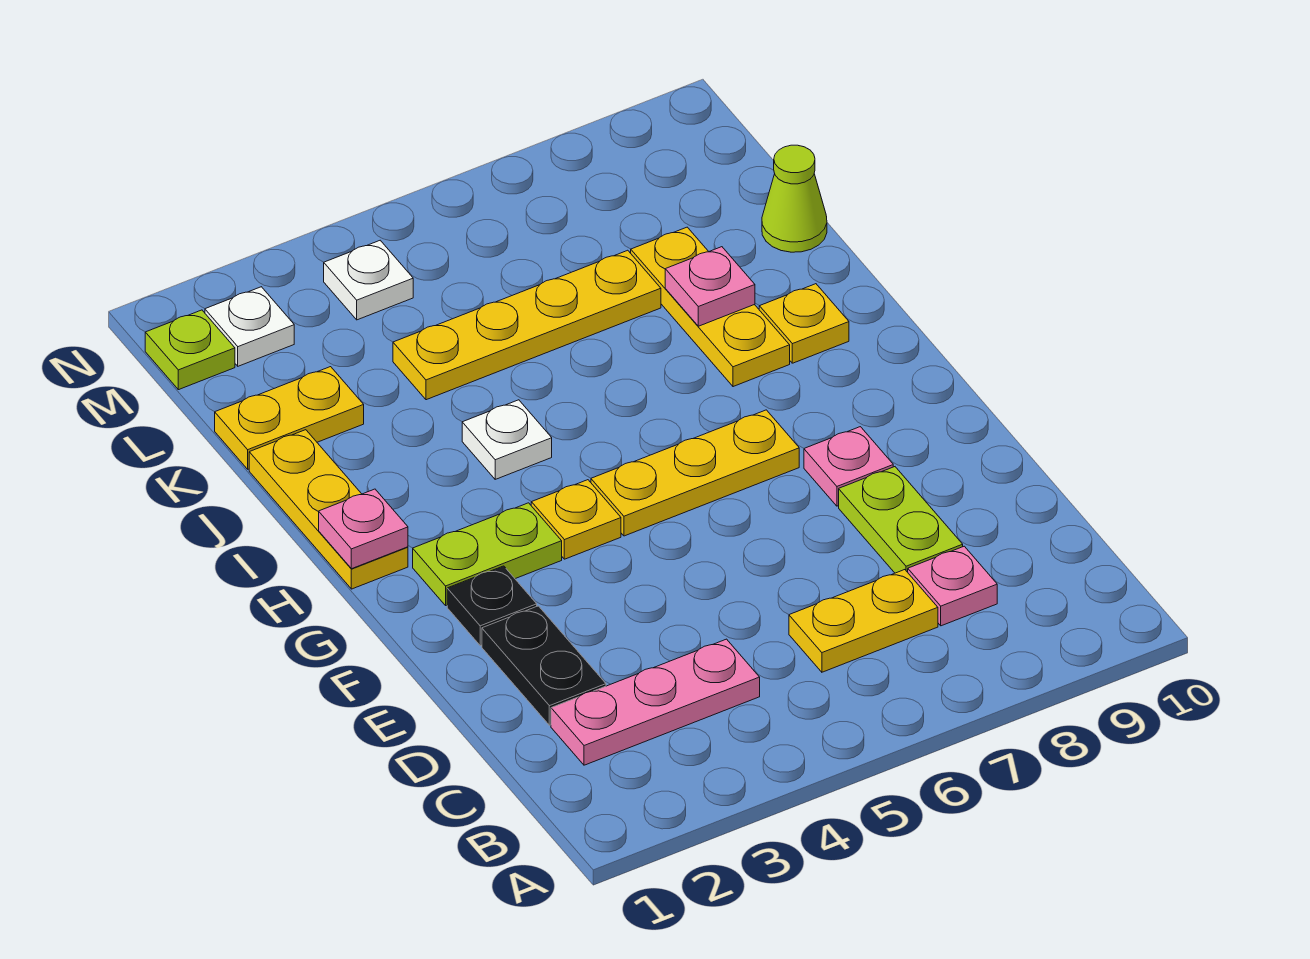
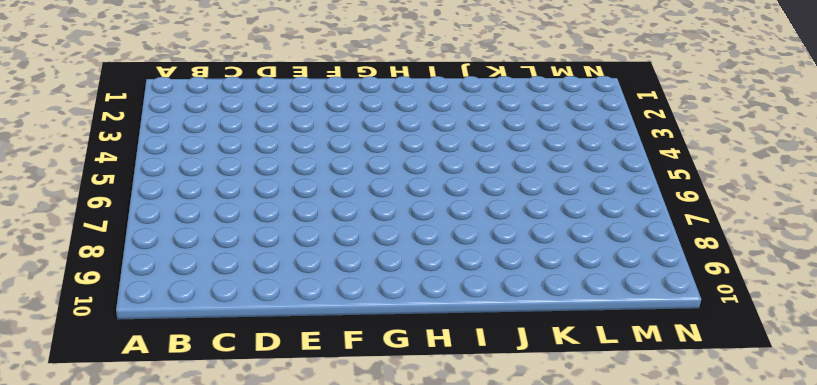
none -> pink plate C2:C4 level 1
none -> yellow plate C6:C7 level 1
none -> pink plate C8 level 1

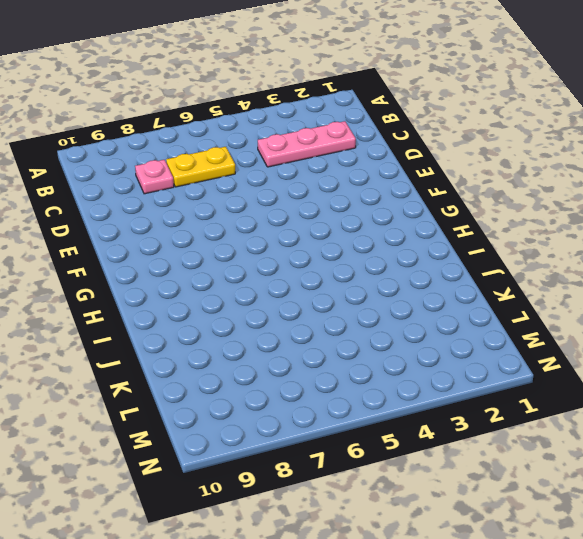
none -> black plate D2:E2 level 1
none -> lime plate D8:E8 level 1
none -> black plate F2 level 1

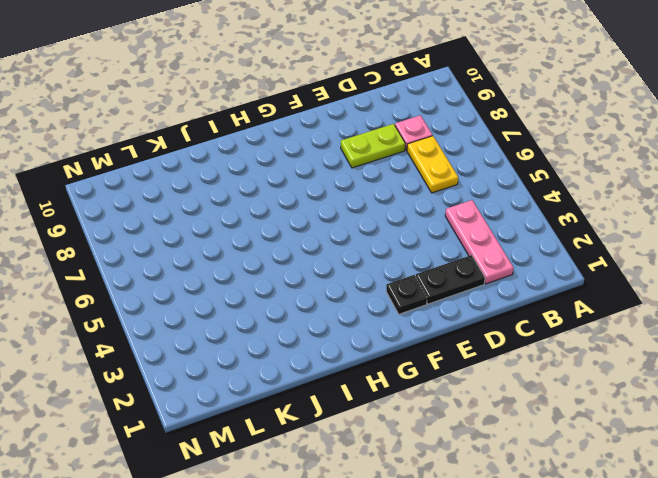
none -> pink plate F8 level 1
none -> lime plate G2:G3 level 1
none -> yellow plate G4 level 1

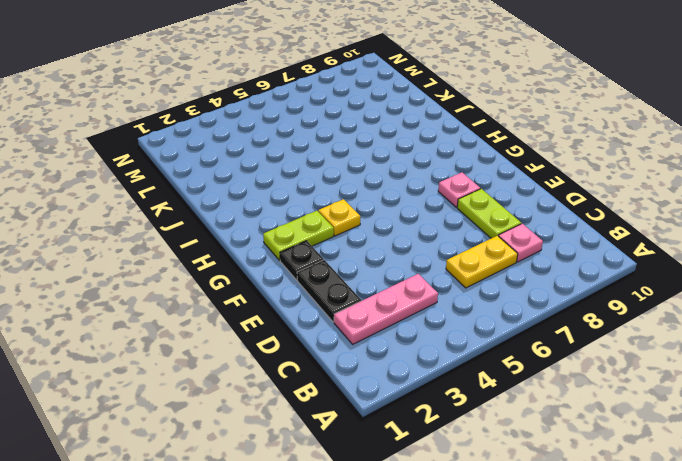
none -> yellow plate G5:G7 level 1
none -> yellow plate H1:J1 level 1
none -> white plate I4 level 1

